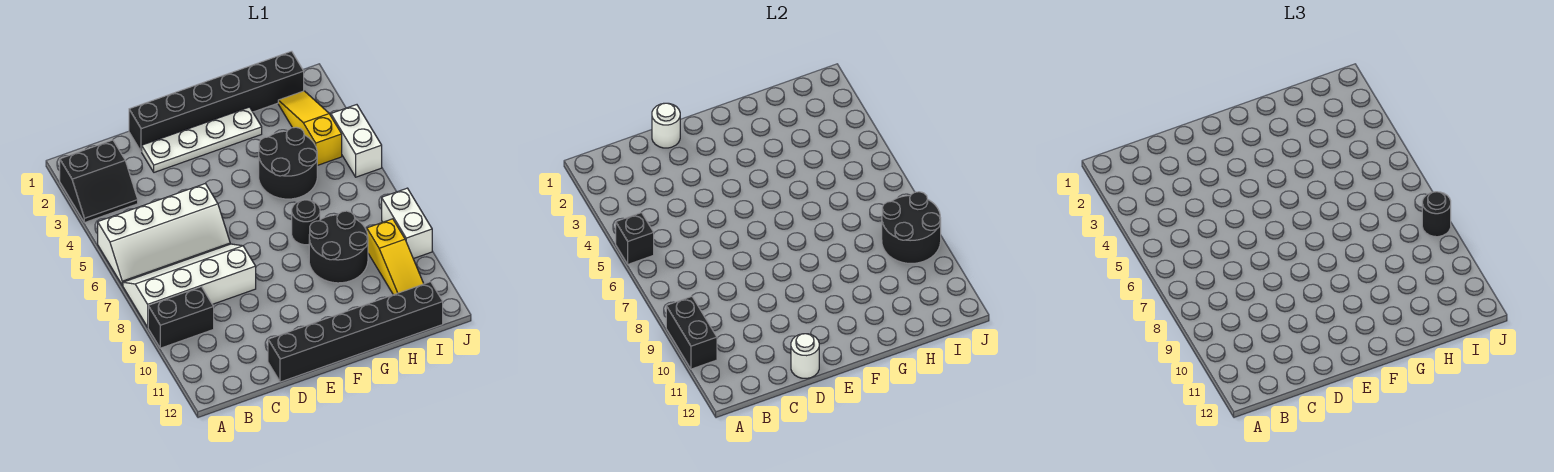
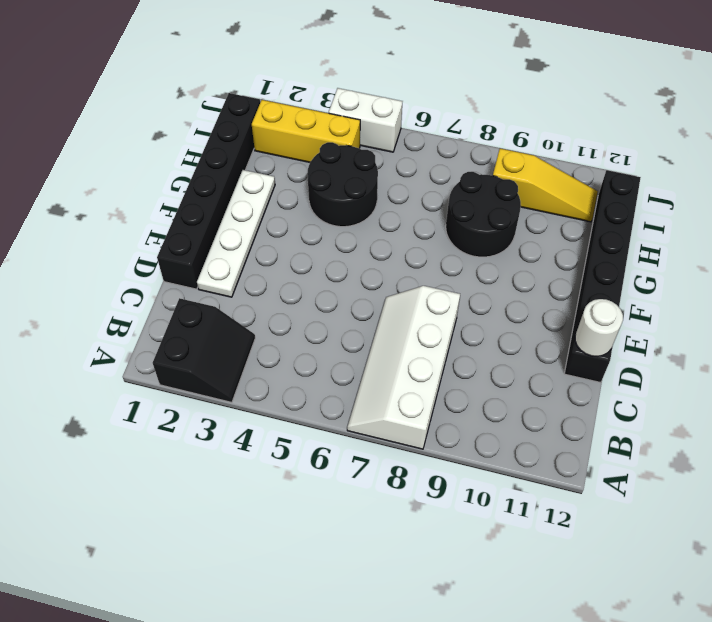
yellow brick I2:I4 level 1 -> yellow slope I2:I4 level 1 top 4
none -> white slope A5:D6 level 1 top 5
none -> black brick A9:B9 level 1
none -> black round brick G7 level 1

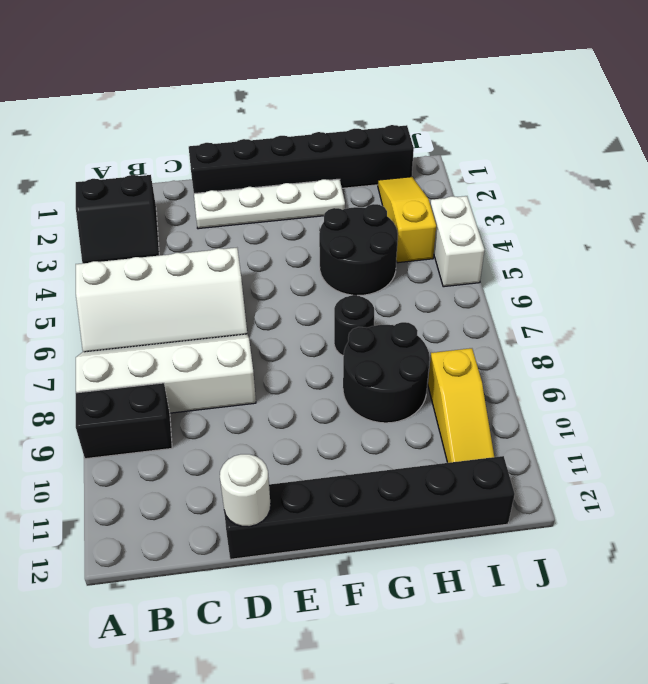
none -> white brick J8:J9 level 1
none -> black brick A5 level 2
none -> black brick A9:A10 level 2

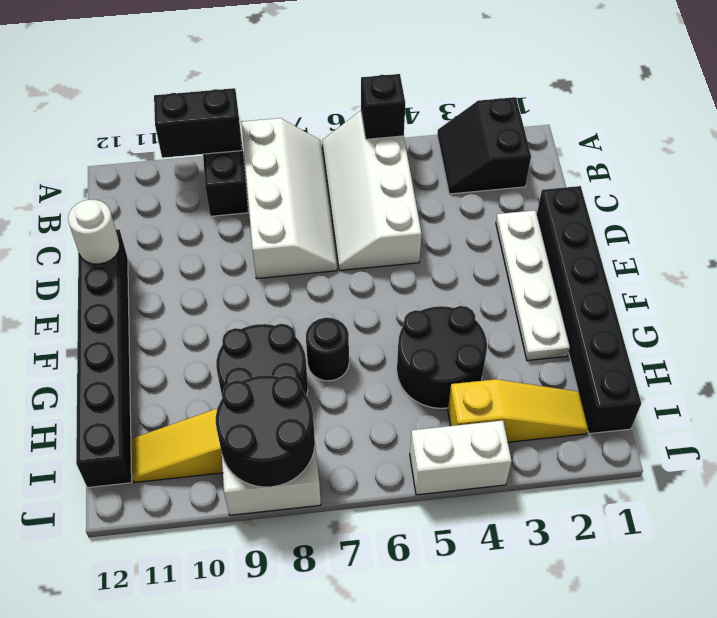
none -> white round brick D1 level 2
none -> black round brick J8 level 3

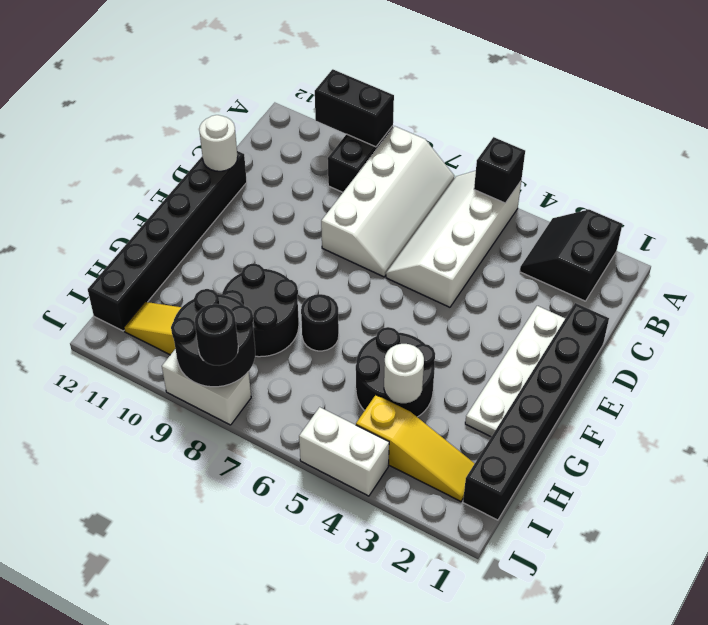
white round brick H4 level 2 -> white round brick D1 level 2

